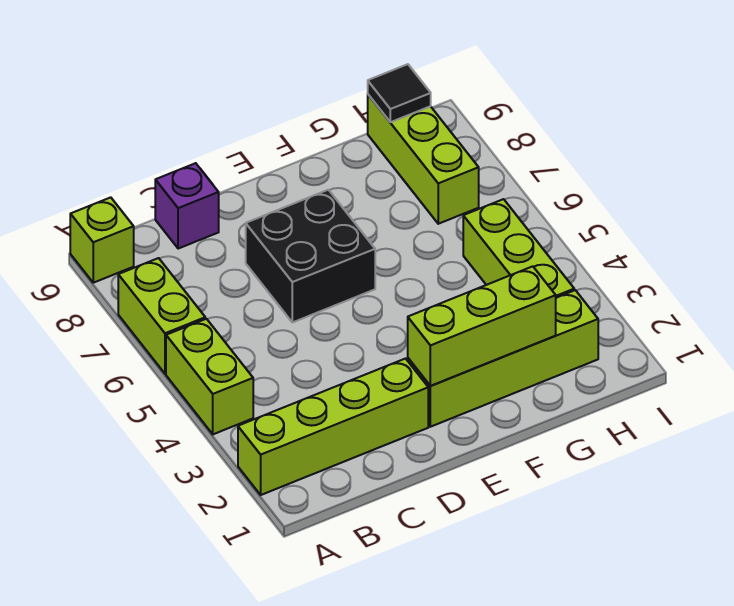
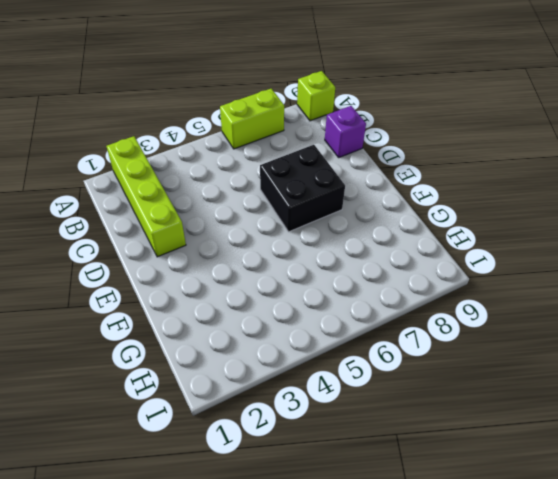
none -> lime brick A4:A5 level 1
none -> lime brick E2:H2 level 1

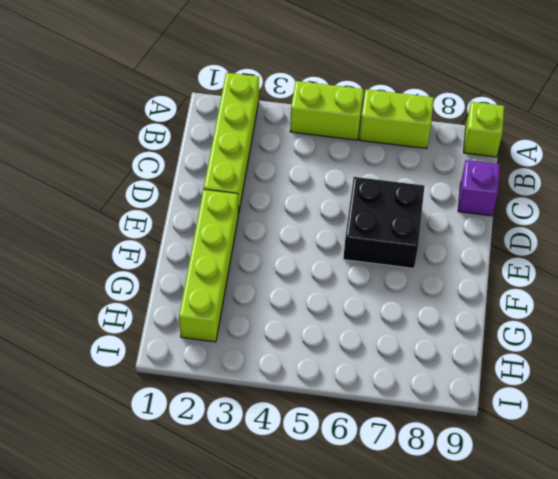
none -> lime brick H3:H5 level 1
none -> lime brick H7:H9 level 1

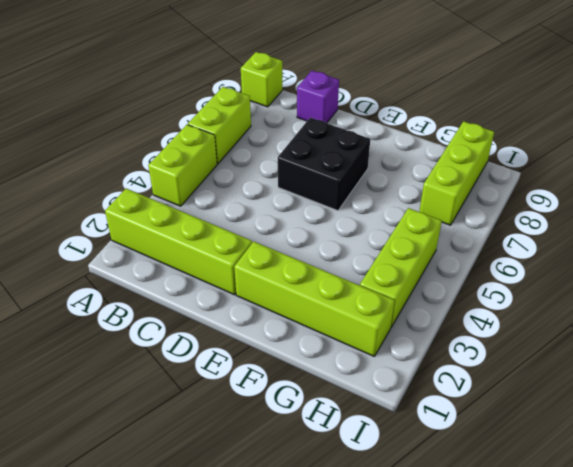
none -> lime brick E2:G2 level 2
none -> black tile H9 level 2

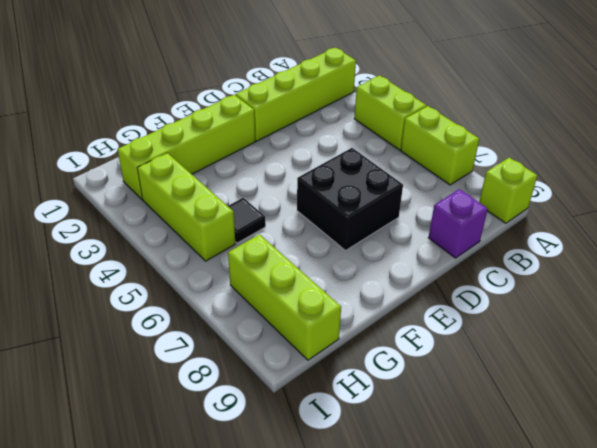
black tile G5 level 1 -> black tile H9 level 2
none -> lime brick E2:G2 level 2

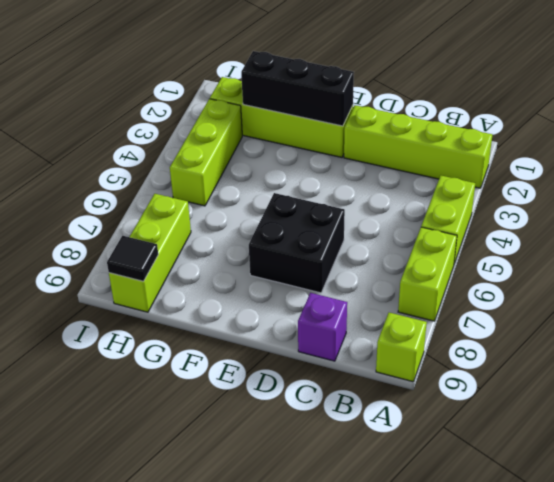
black brick E2:G2 level 2 -> lime brick E2:G2 level 2

